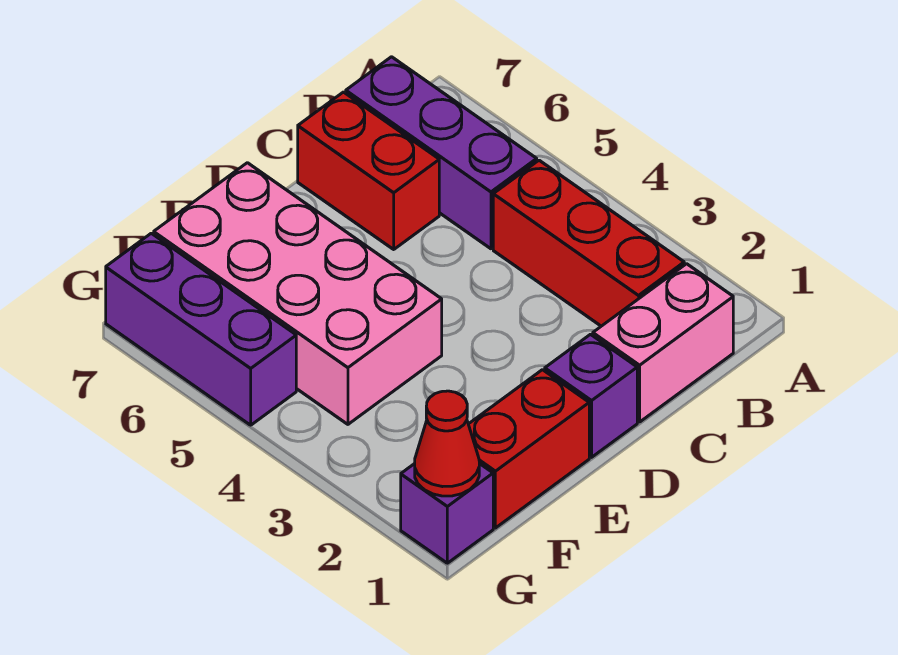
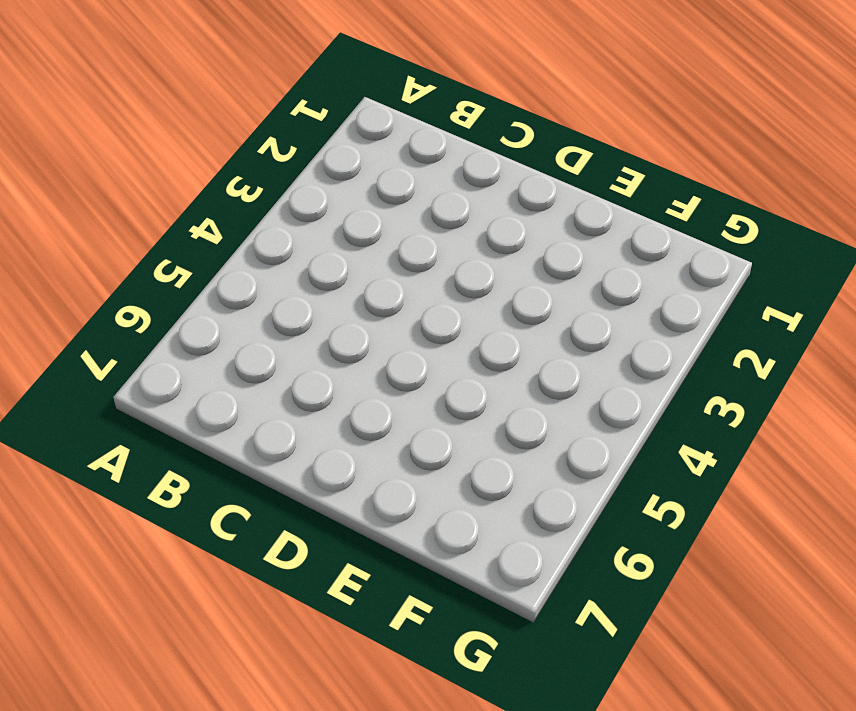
none -> pink brick B1:C1 level 1
none -> red brick B2:B4 level 1

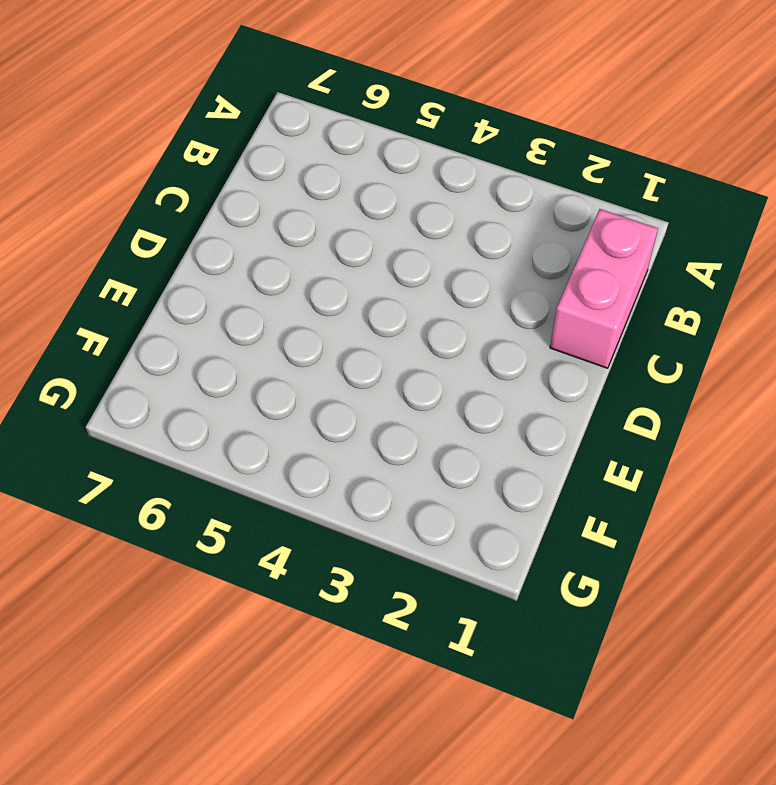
none -> red brick B2:B4 level 1
none -> purple brick B5:B7 level 1

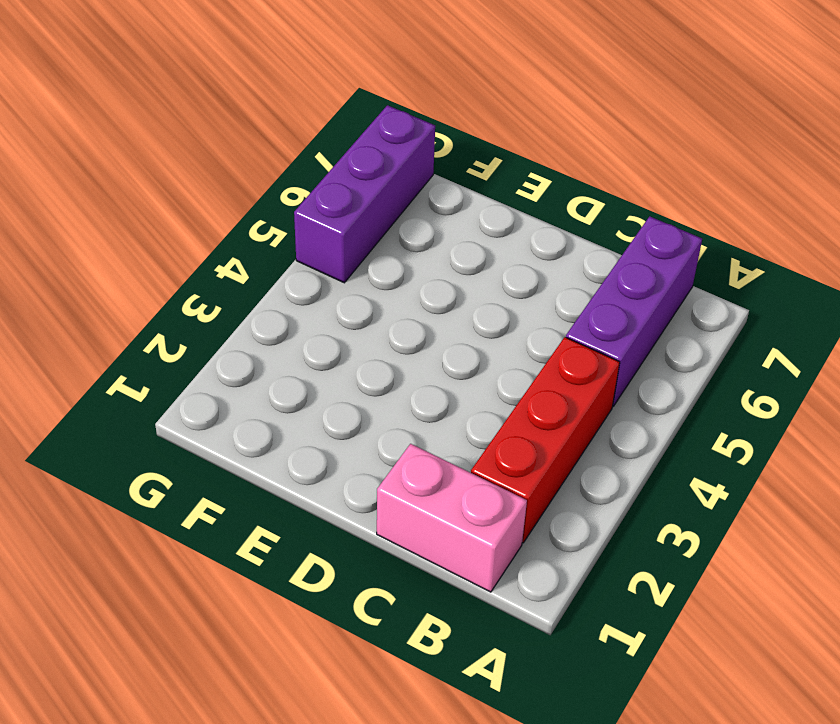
none -> red brick C6:C7 level 1
none -> purple brick D1 level 1

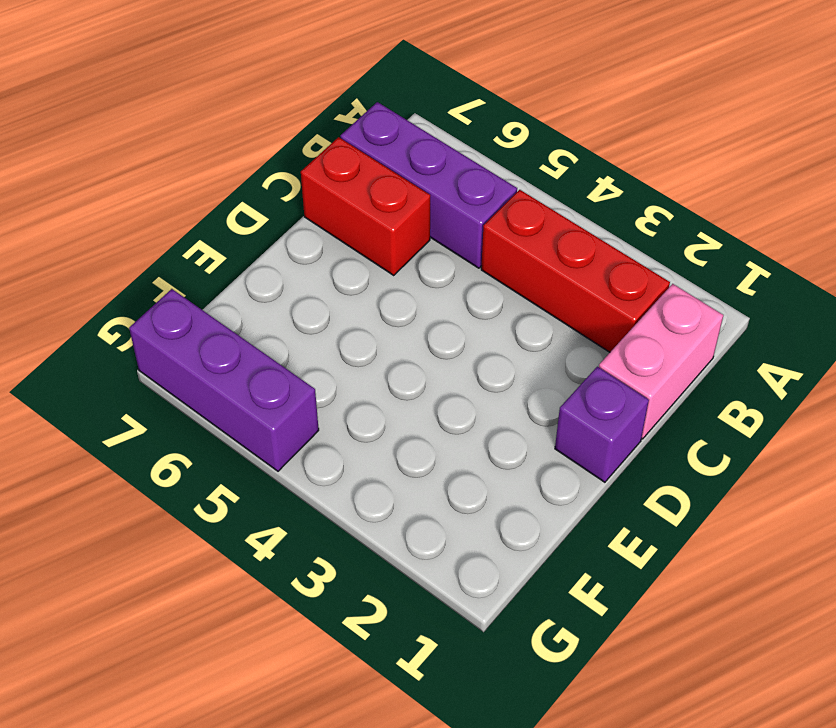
none -> red brick E1:F1 level 1
none -> pink brick E4:F7 level 1

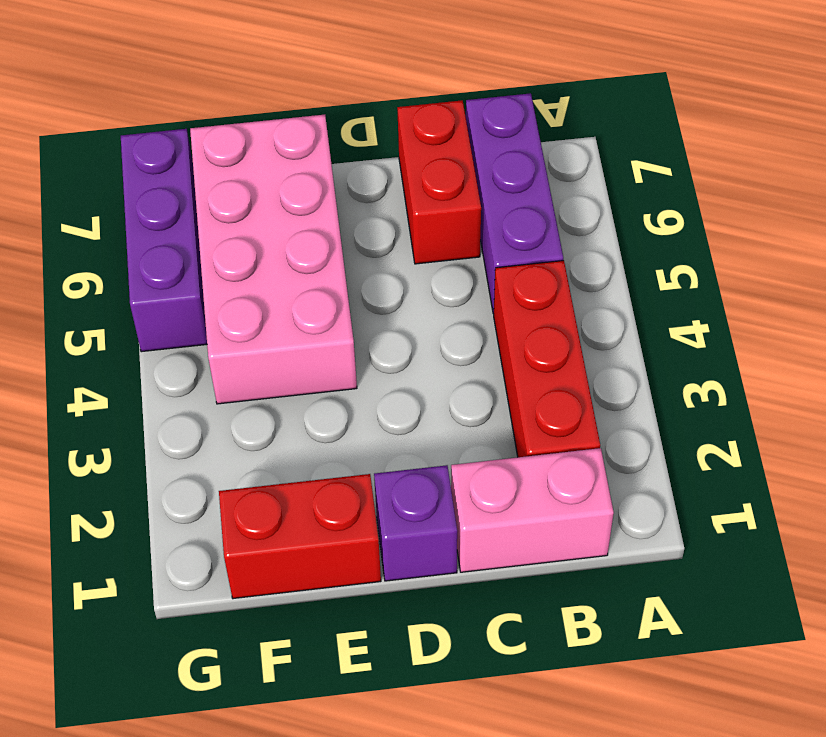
none -> purple brick G1 level 1
none -> red cone G1 level 2

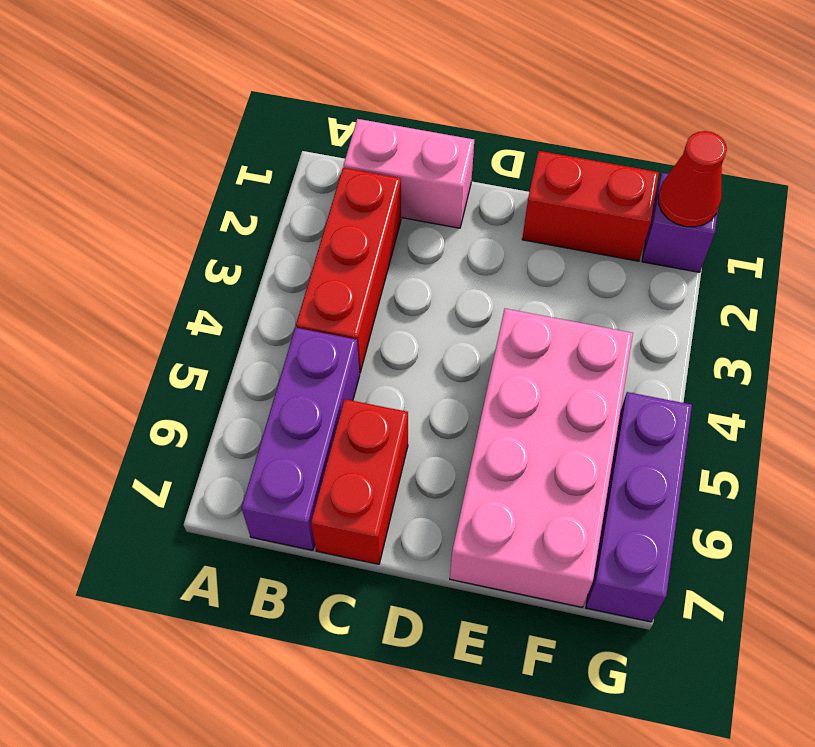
none -> purple brick D1 level 1

